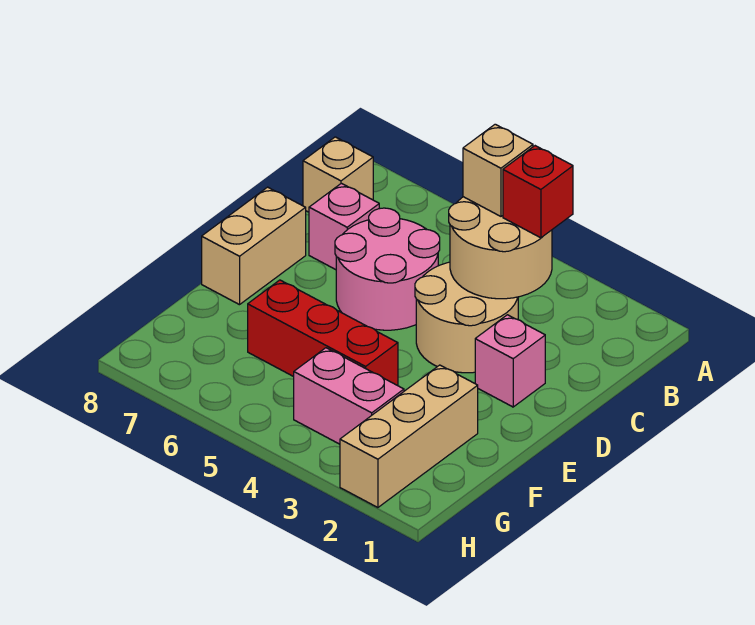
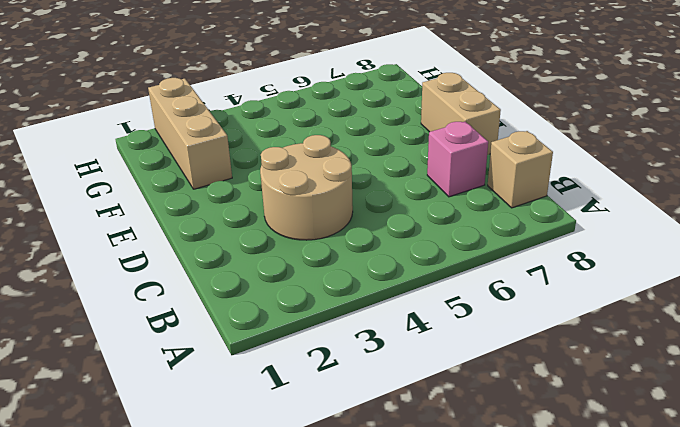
none -> pink round brick C5:D6 level 1
none -> pink brick D2 level 1
none -> red brick F4:F6 level 1

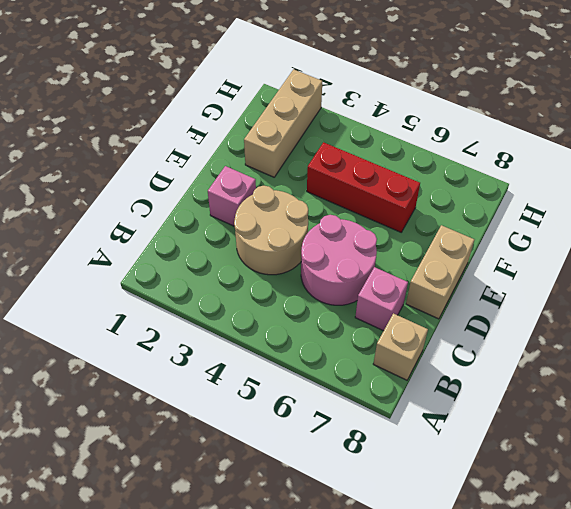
none -> pink brick G3:G4 level 1
none -> tan round brick B3:C4 level 2
none -> red brick B3 level 3

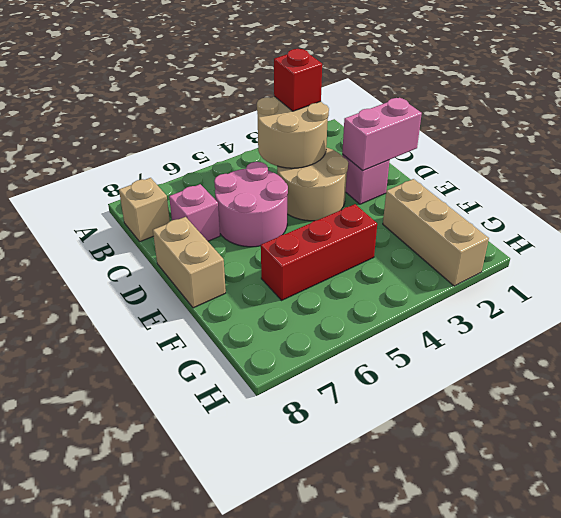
pink brick D1:D2 level 2 -> pink brick G3:G4 level 1
none -> tan brick B4 level 3

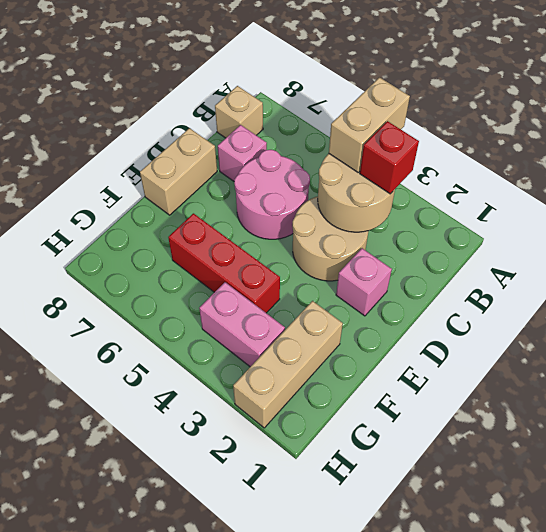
tan brick A4:B4 level 3 -> tan brick B4 level 3

